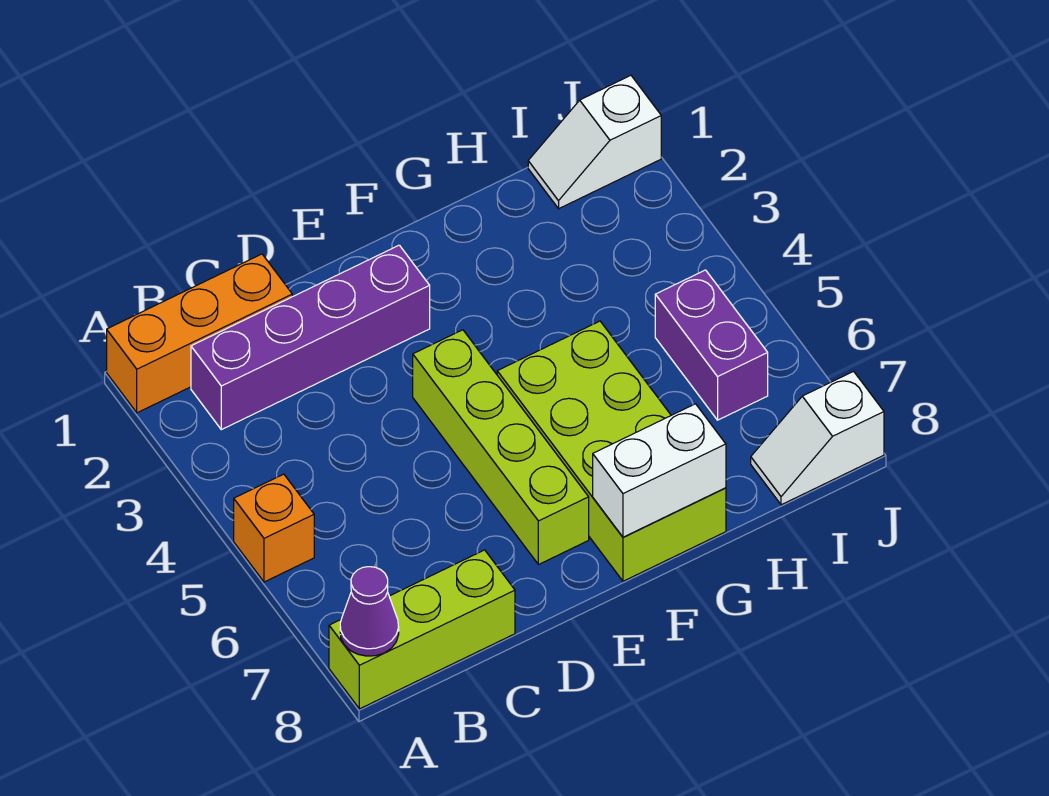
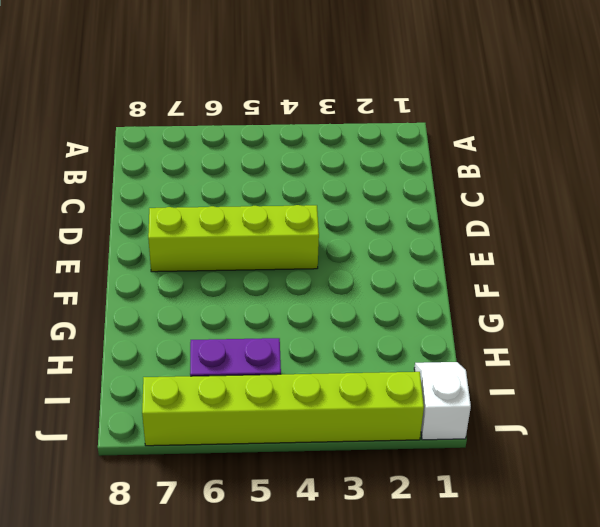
lime brick J2:J7 level 1 -> none
none -> orange brick A1:C1 level 1
none -> orange brick A5 level 1

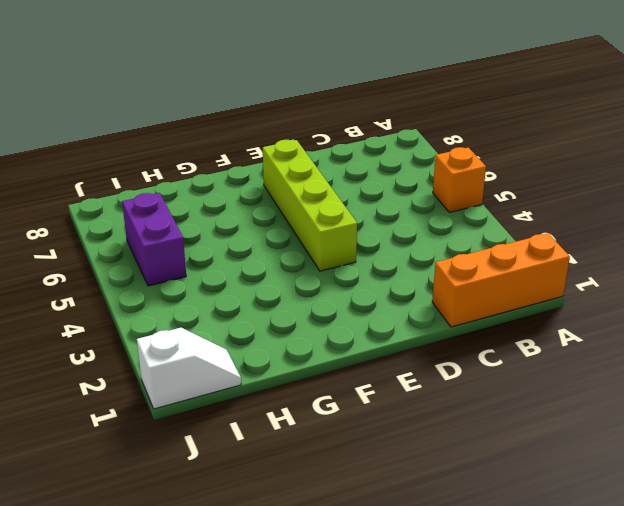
none -> lime brick A8:C8 level 1
none -> purple brick B2:E2 level 1

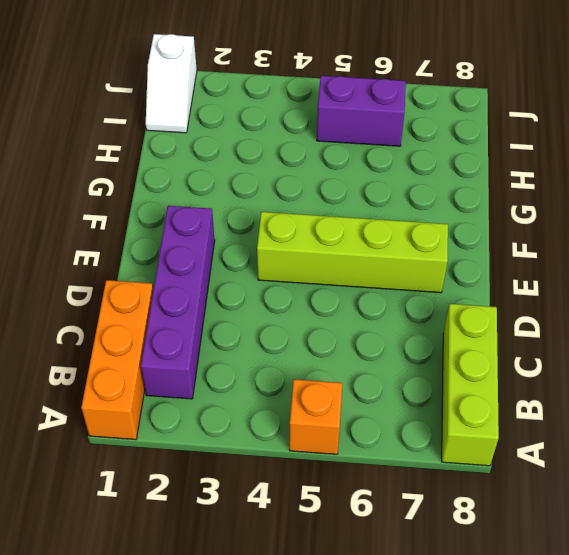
none -> lime brick F5:G8 level 1
none -> white slope I8:J8 level 1 top J

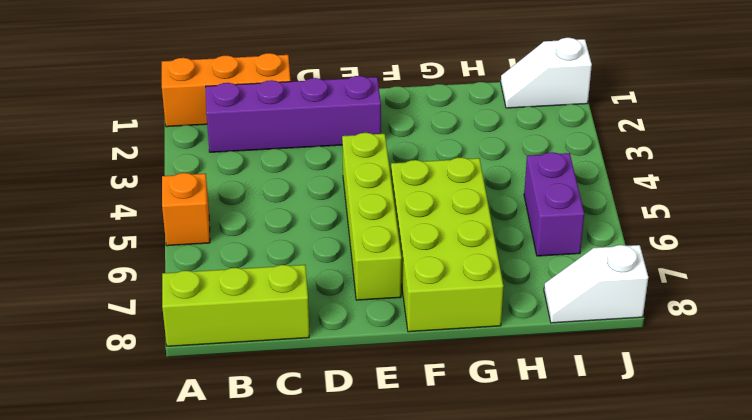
none -> purple cone A8 level 2
none -> white brick F8:G8 level 2

